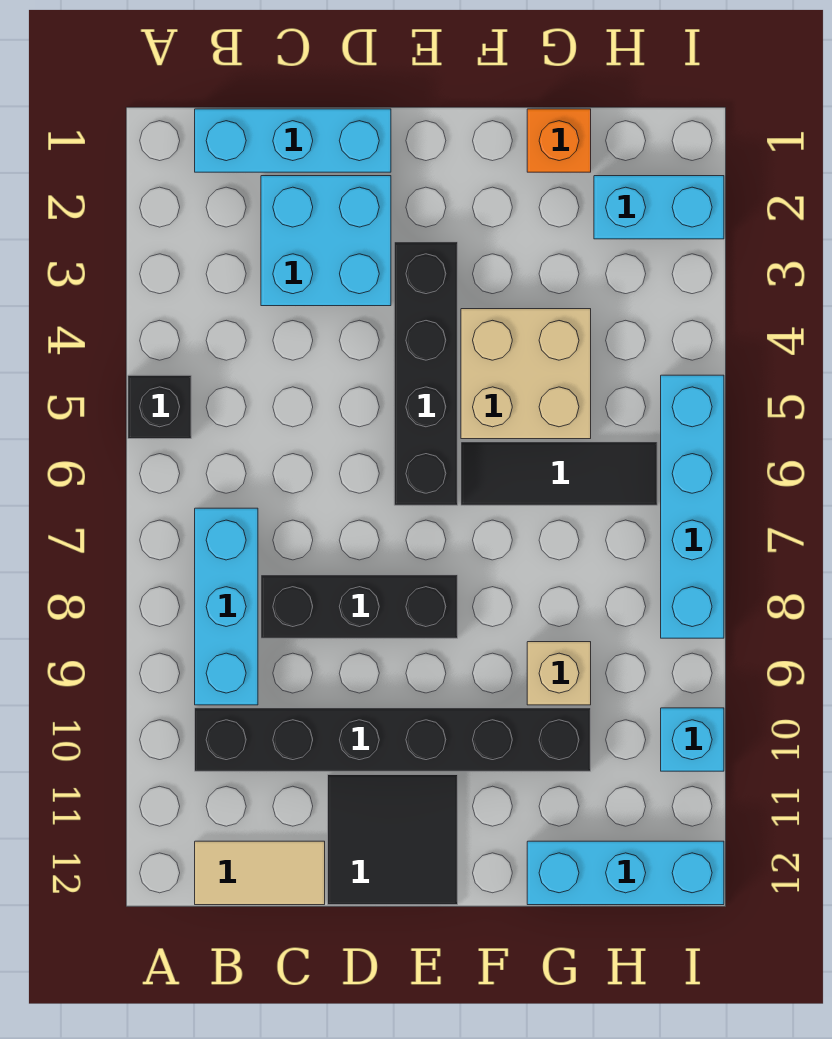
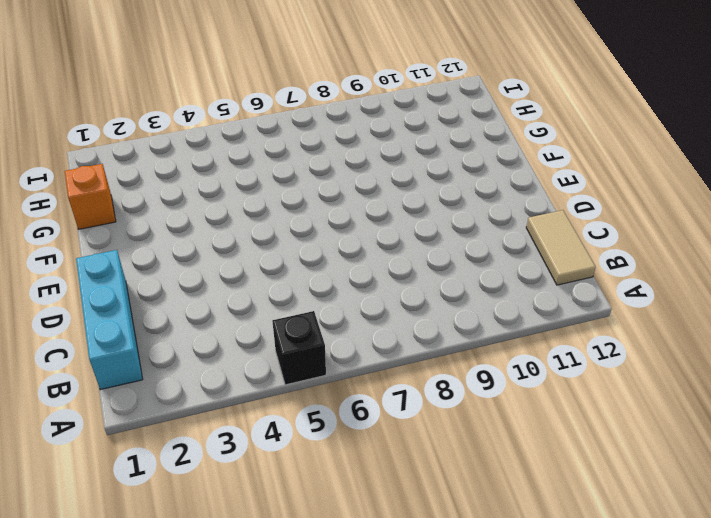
none -> cyan brick B7:B9 level 1
none -> black brick B10:G10 level 1
none -> cyan brick C2:D3 level 1

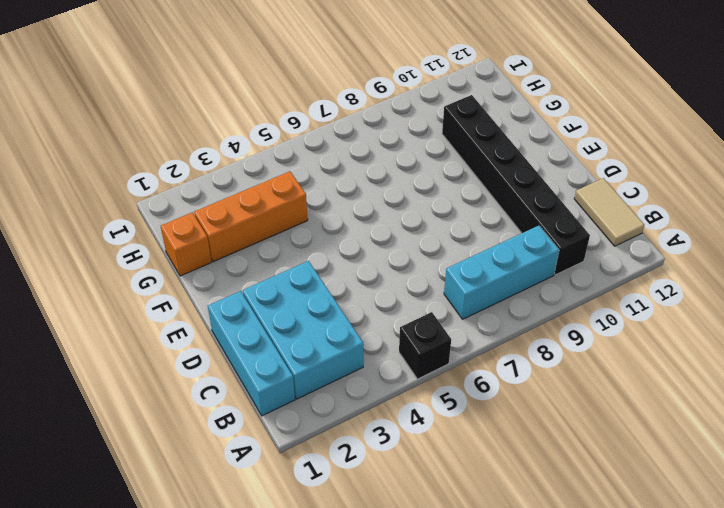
cyan brick B2:D3 level 1 -> cyan brick C2:D3 level 1
orange brick G2:G4 level 1 -> tan brick F4:G5 level 1
none -> black brick C8:E8 level 1
none -> black tile D11:E12 level 1
none -> black brick E3:E6 level 1

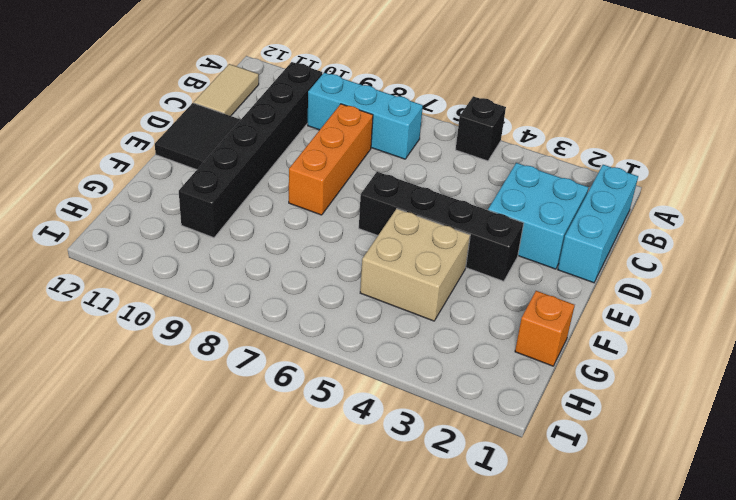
orange brick C8:E8 level 1 -> black brick C8:E8 level 1
none -> black tile F6:H6 level 1
none -> tan brick G9 level 1
none -> cyan brick G12:I12 level 1

